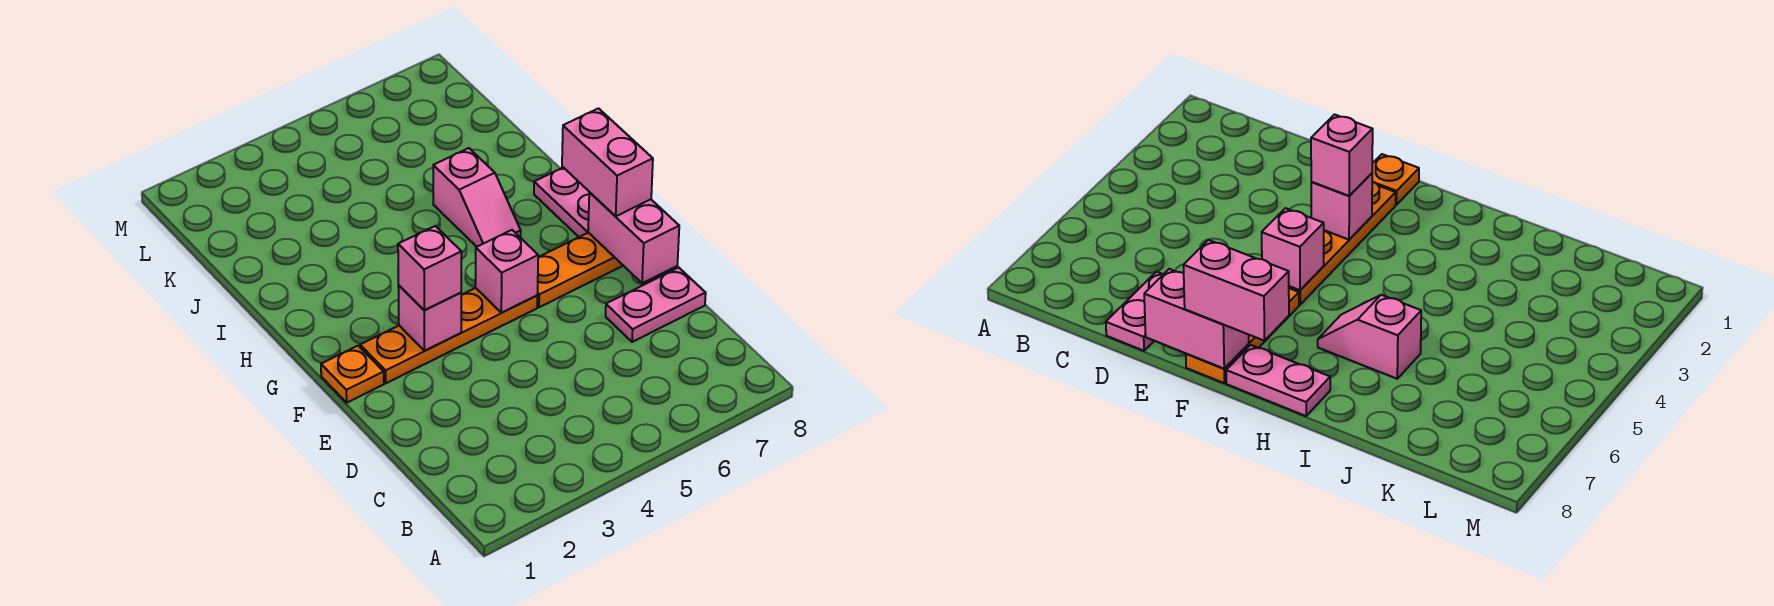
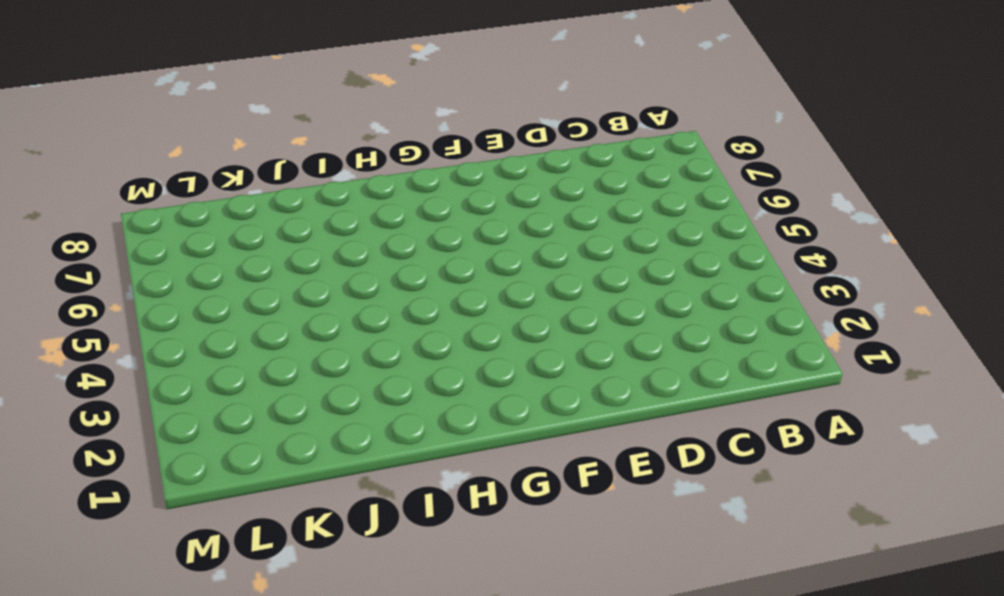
none -> pink plate D7:D8 level 1
none -> orange plate F1 level 1

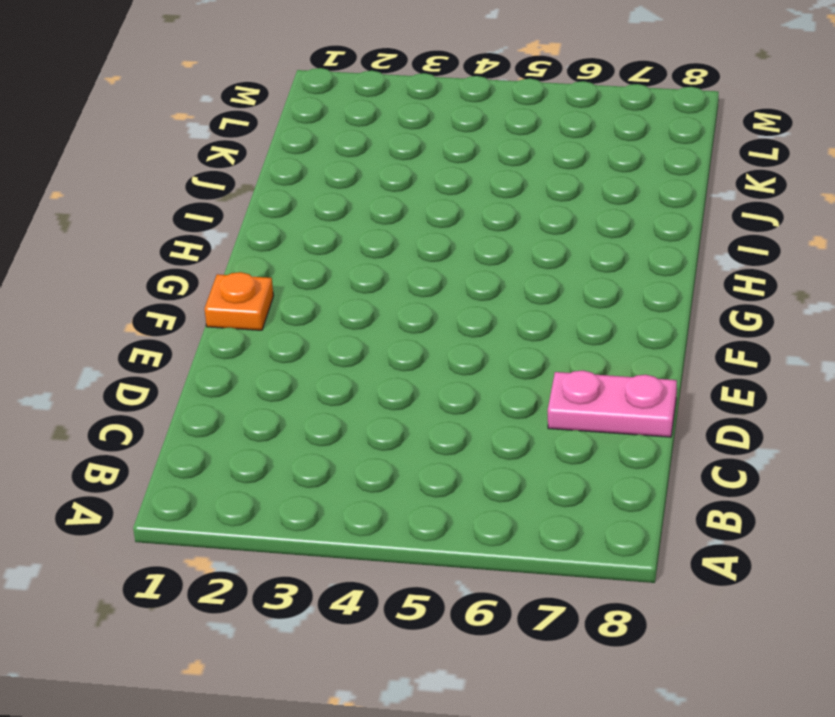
none -> orange plate F2:F5 level 1
none -> orange plate F6:F8 level 1

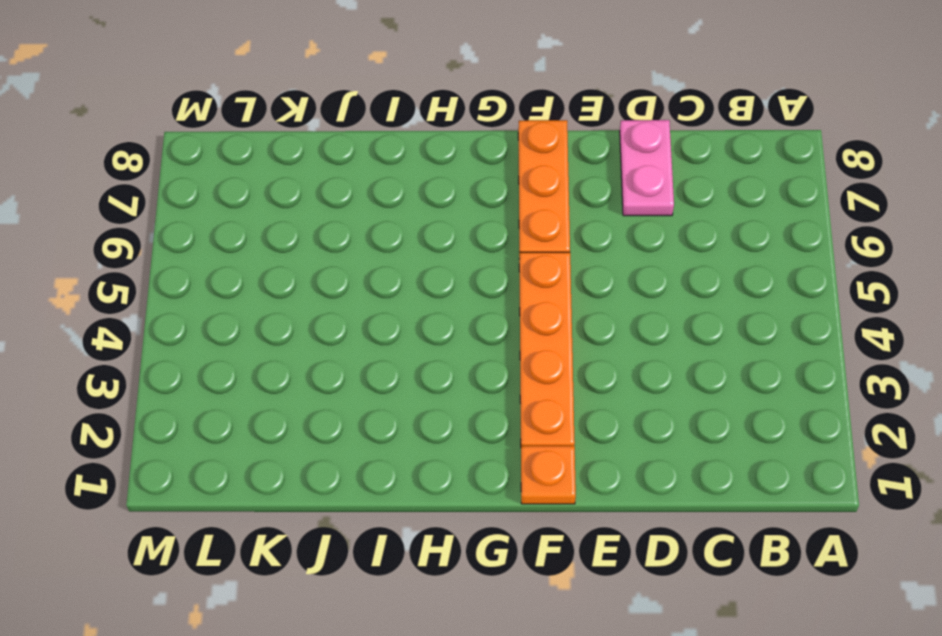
none -> pink plate G8:H8 level 1
none -> pink slope H6:I6 level 1 top I

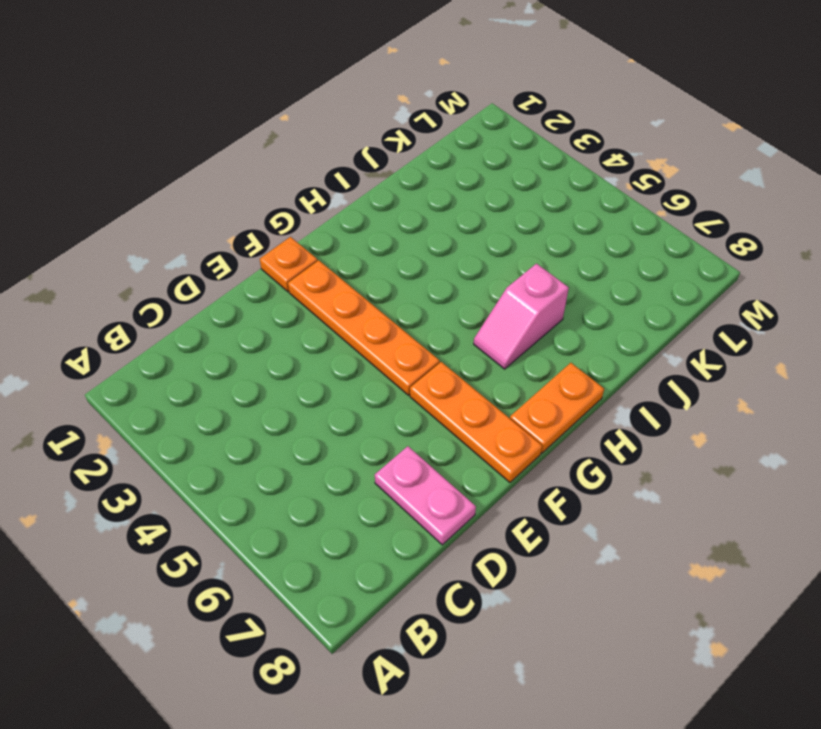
orange plate G8:H8 level 1 -> pink plate G8:H8 level 1
none -> pink brick E8:F8 level 2
none -> pink brick F3 level 2

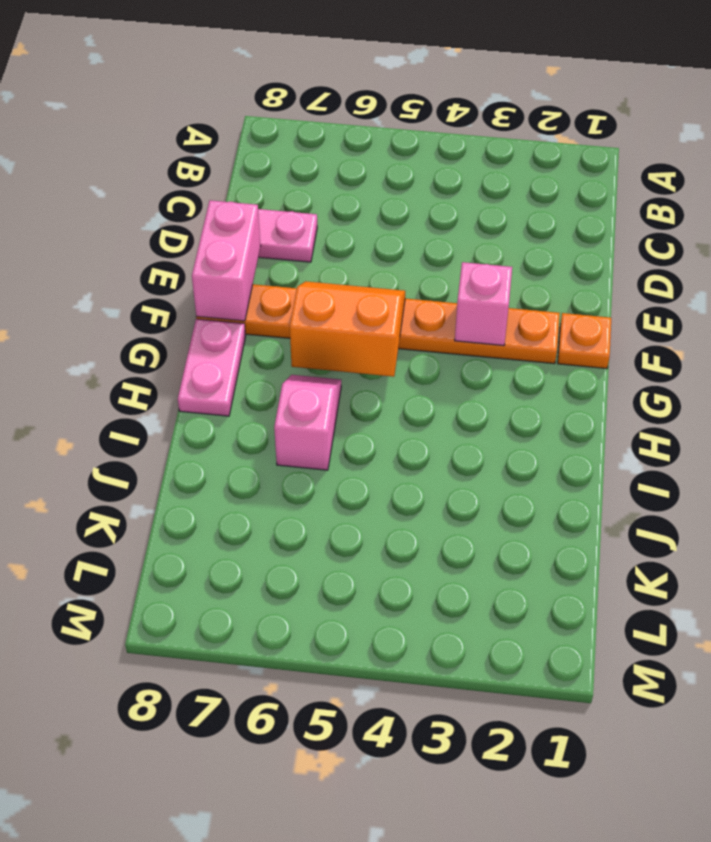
orange slope F5:G6 level 2 top G -> pink brick F5 level 2
none -> pink brick F3 level 3
none -> pink brick F8:G8 level 3

